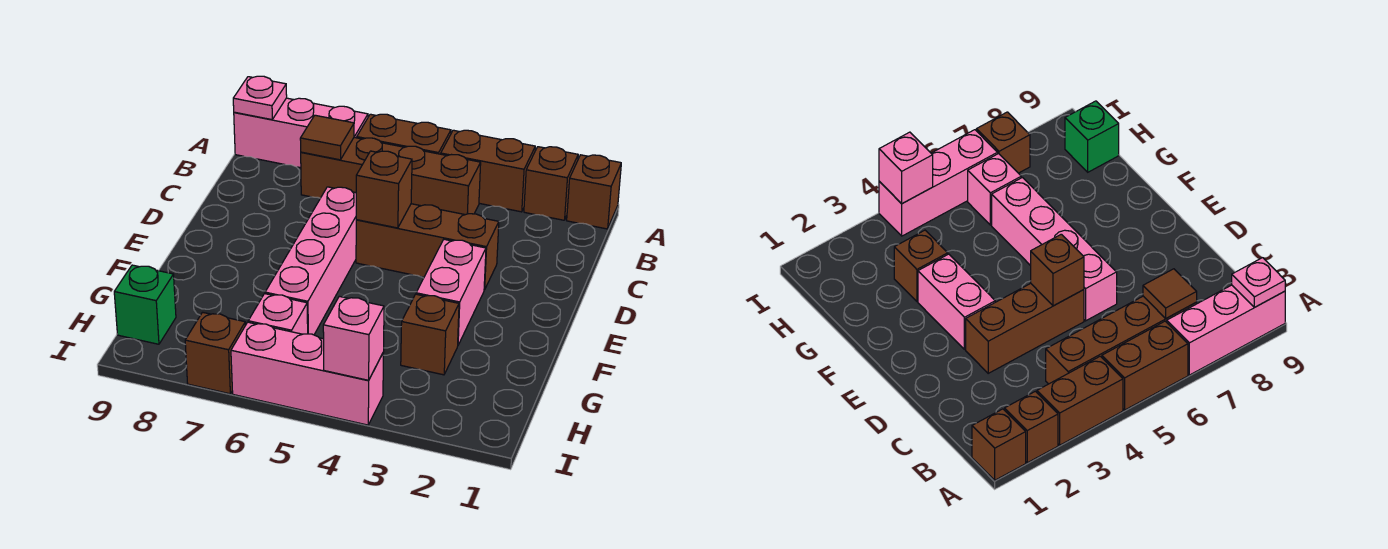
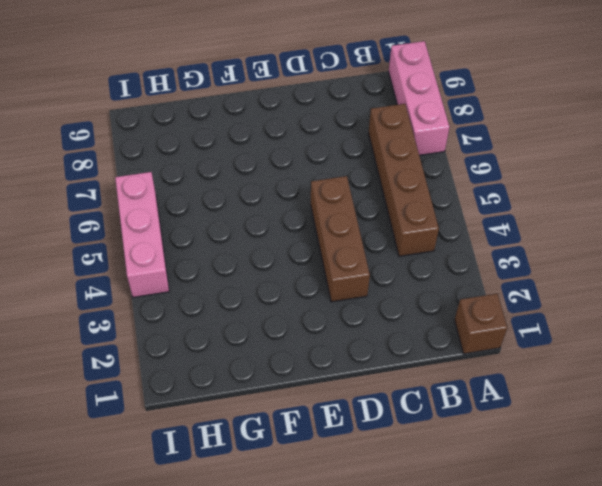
none -> brown brick A2 level 1
none -> brown brick A3:A4 level 1
none -> brown brick A5:A6 level 1

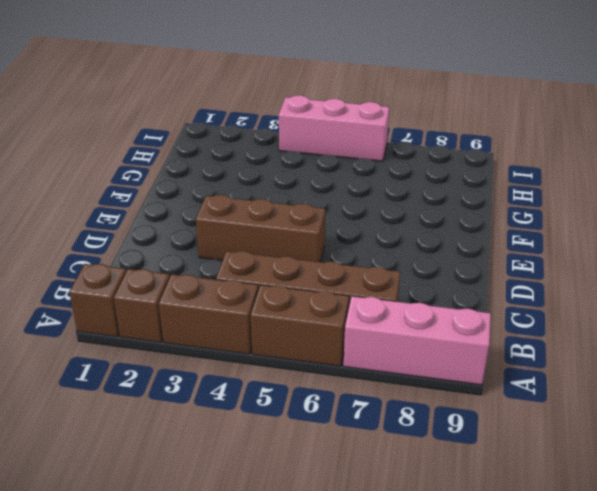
none -> pink brick D6:G6 level 1
none -> pink brick E3:F3 level 1
none -> brown brick G3 level 1

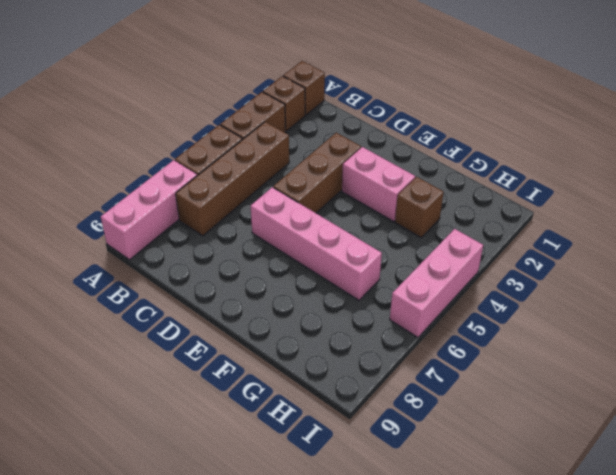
none -> pink brick H6 level 1
none -> green brick H9 level 1
none -> brown brick I7 level 1

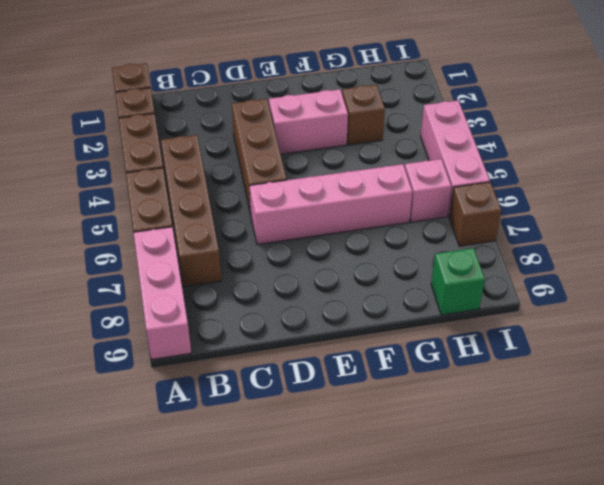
none -> pink plate A9 level 2
none -> brown tile B7 level 2
none -> brown brick D5 level 2

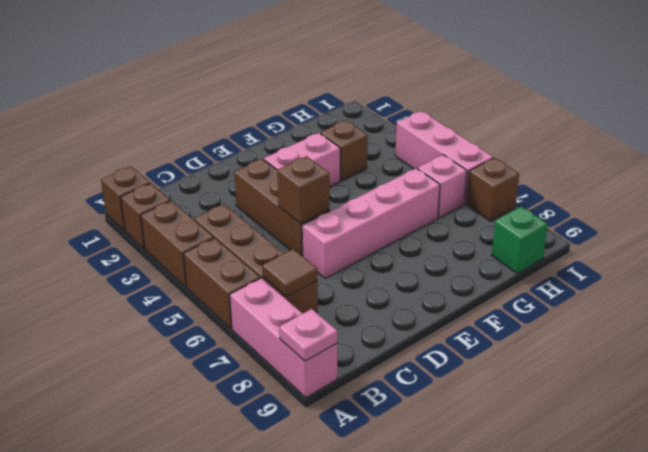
none -> pink brick I4 level 2

